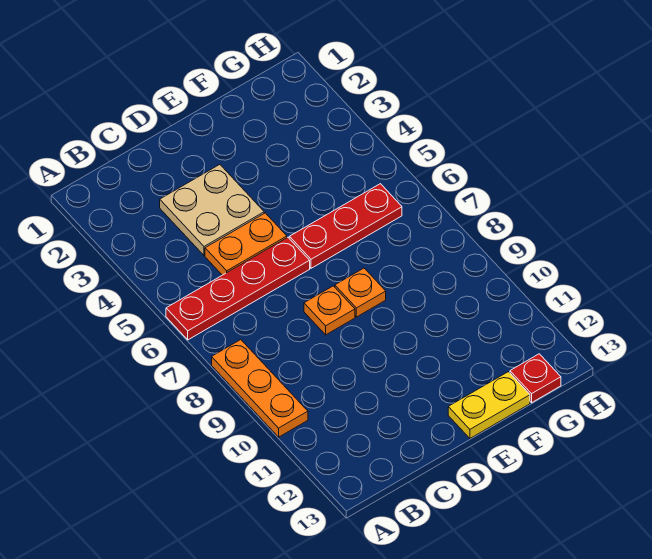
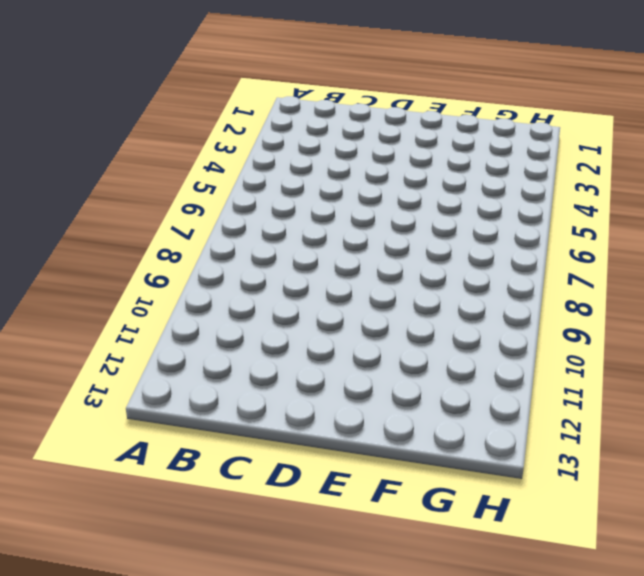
none -> red plate A6:D6 level 1
none -> orange plate A8:A10 level 1

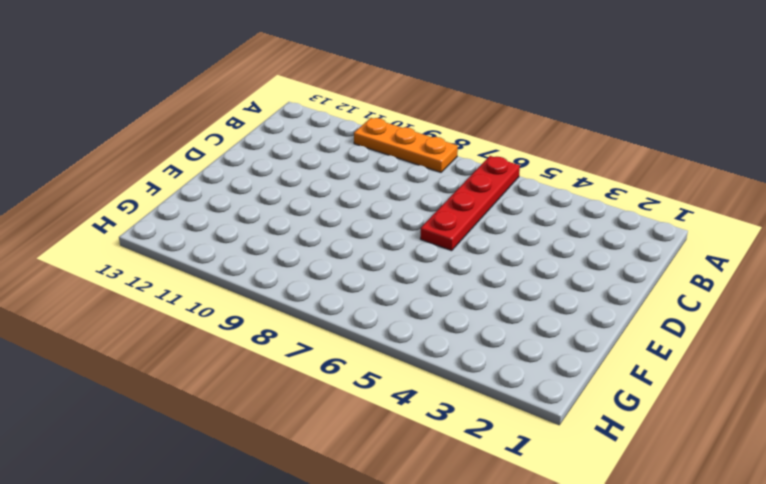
none -> tan plate C3:D4 level 1
none -> orange plate C5:D5 level 1

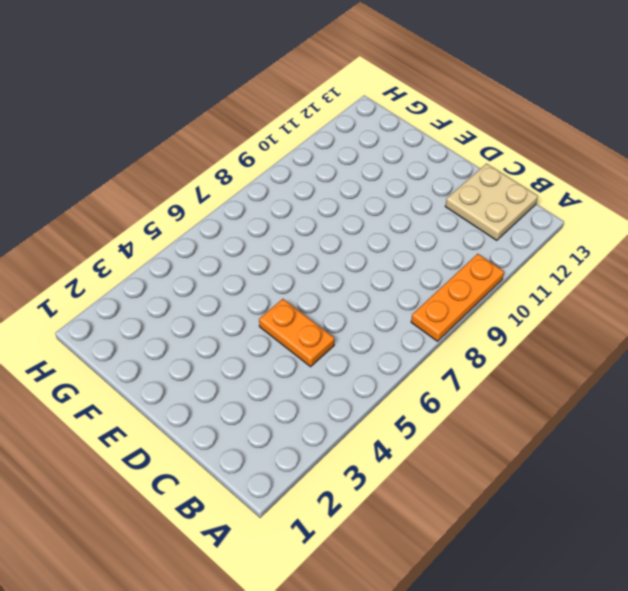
tan plate B12:C13 level 1 -> tan plate C3:D4 level 1
none -> red plate A6:D6 level 1
none -> orange plate D8 level 1

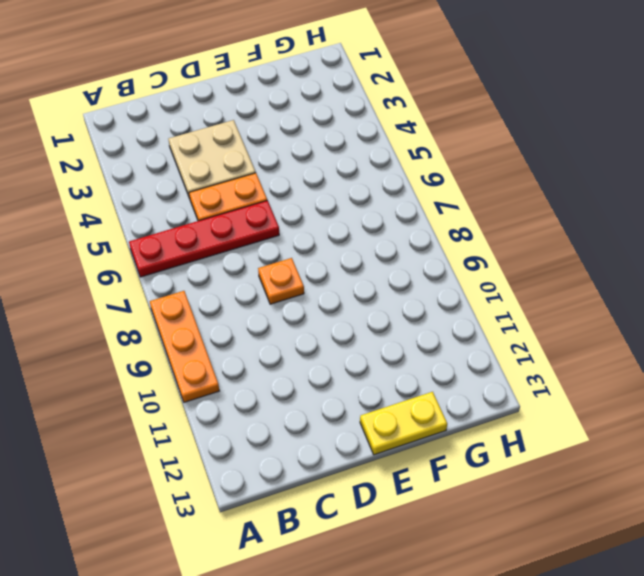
none -> red plate E6:G6 level 1
none -> orange plate E8 level 1

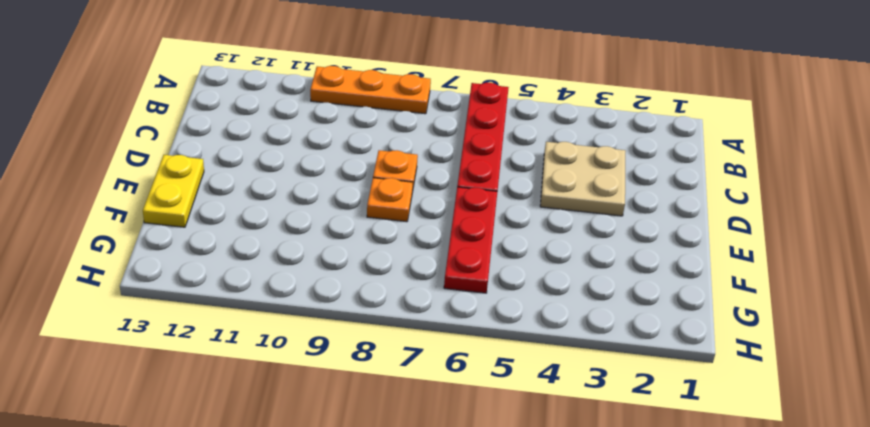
none -> orange plate C5:D5 level 1
none -> red plate G13 level 1

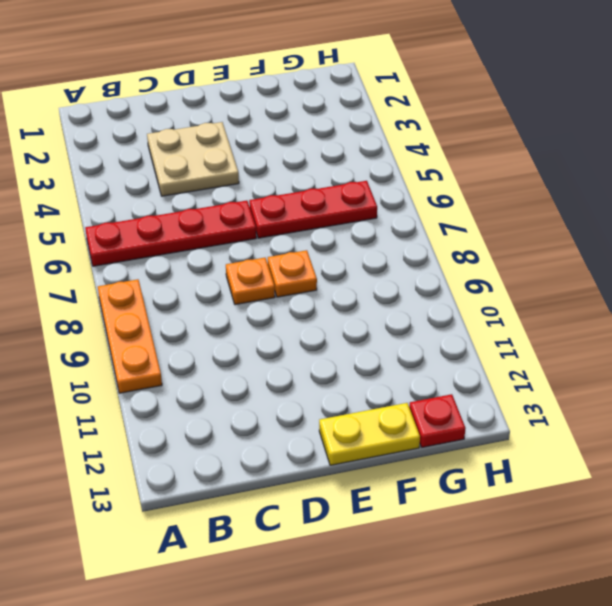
none -> orange plate C5:D5 level 1

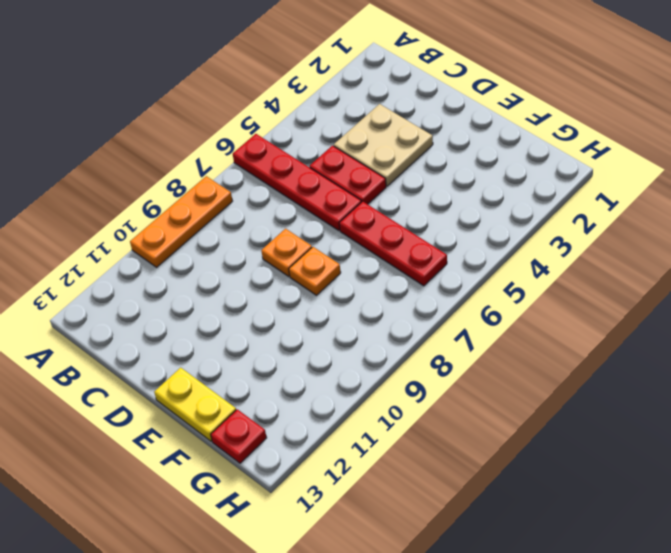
red plate C5:D5 level 1 -> orange plate C5:D5 level 1

